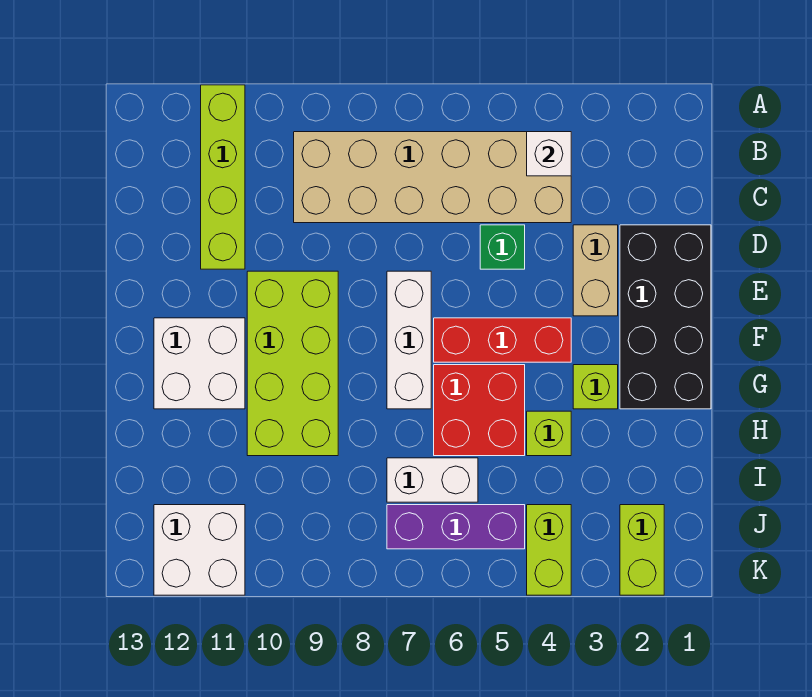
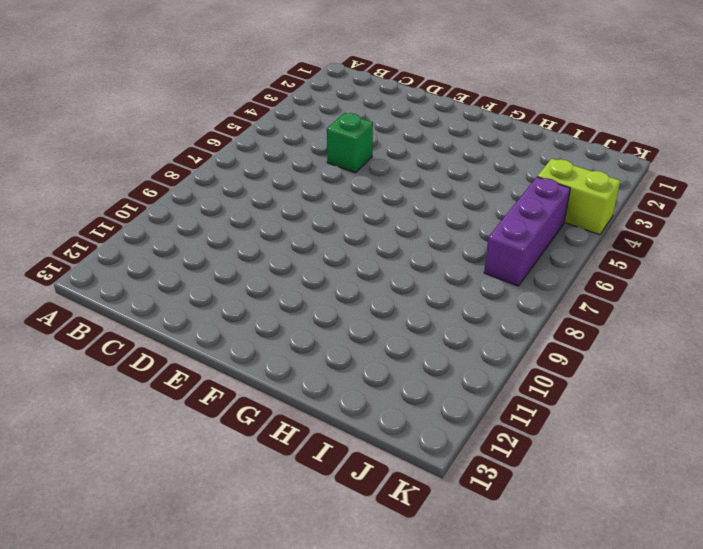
none -> lime brick A11:D11 level 1
none -> tan brick B4:C9 level 1
none -> black brick D1:G2 level 1

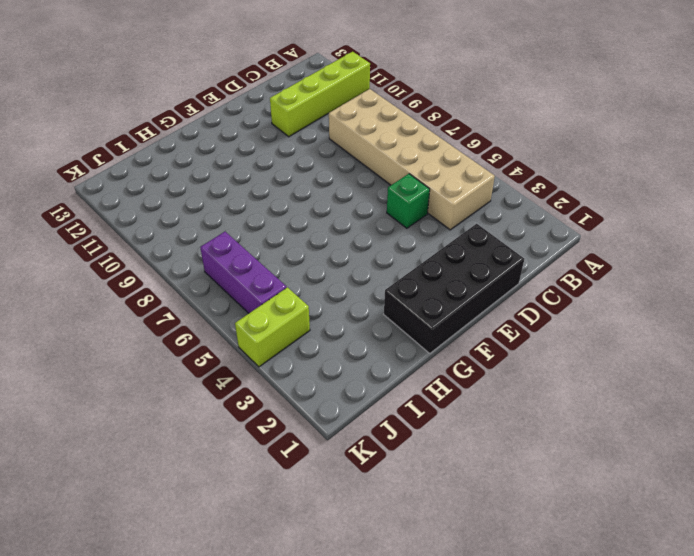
none -> tan brick D3:E3 level 1
none -> white brick E7:G7 level 1
none -> lime brick E9:H10 level 1

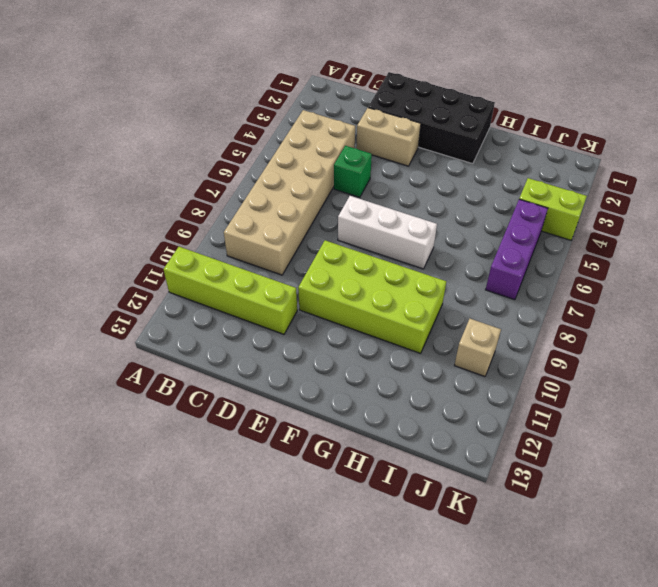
tan brick J10 level 1 -> none
none -> red brick F4:F6 level 1
none -> white brick F11:G12 level 1
none -> lime brick G3 level 1

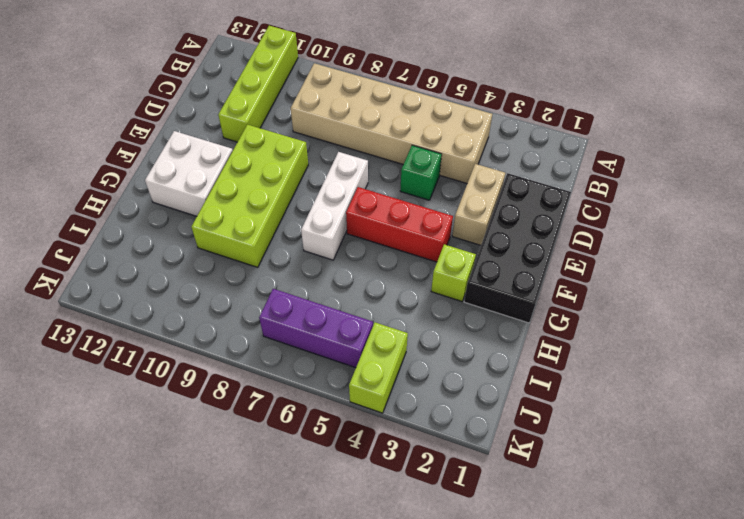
none -> red brick G5:H6 level 1
none -> lime brick H4 level 1
none -> white brick I6:I7 level 1

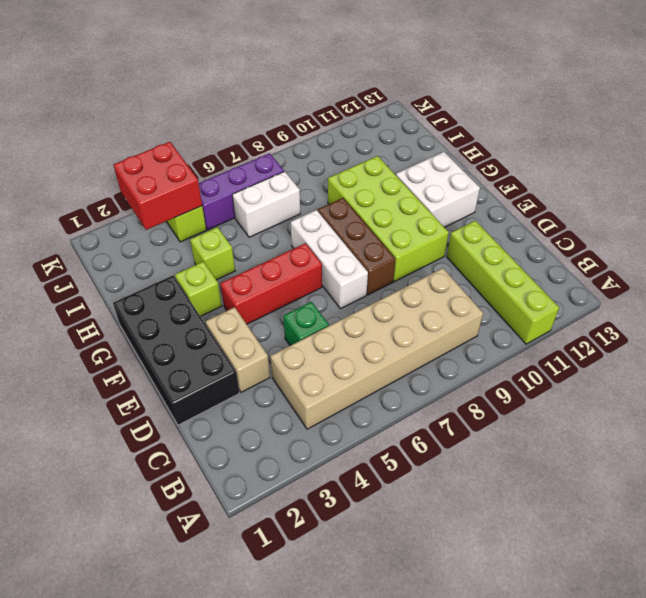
brown brick E8:G8 level 1 -> none
red brick J3:K4 level 2 -> red brick G5:H6 level 1
none -> lime brick J2:K2 level 1
none -> white brick J11:K12 level 1
none -> white brick B4 level 2

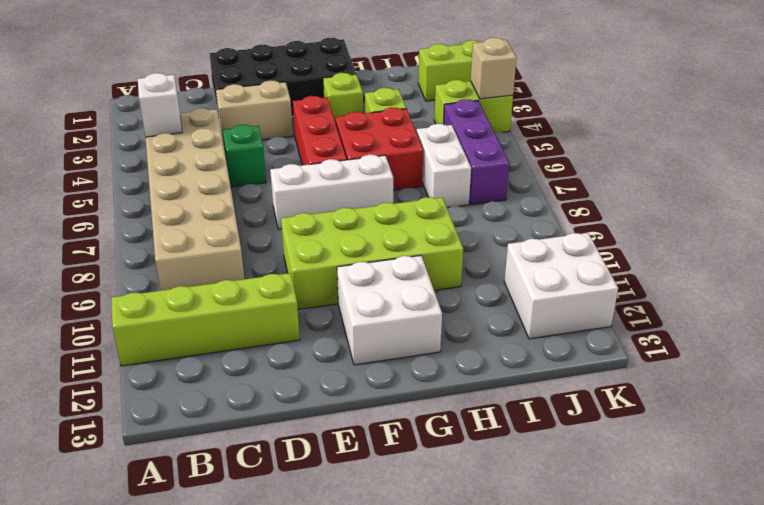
tan brick K4 level 2 -> none

